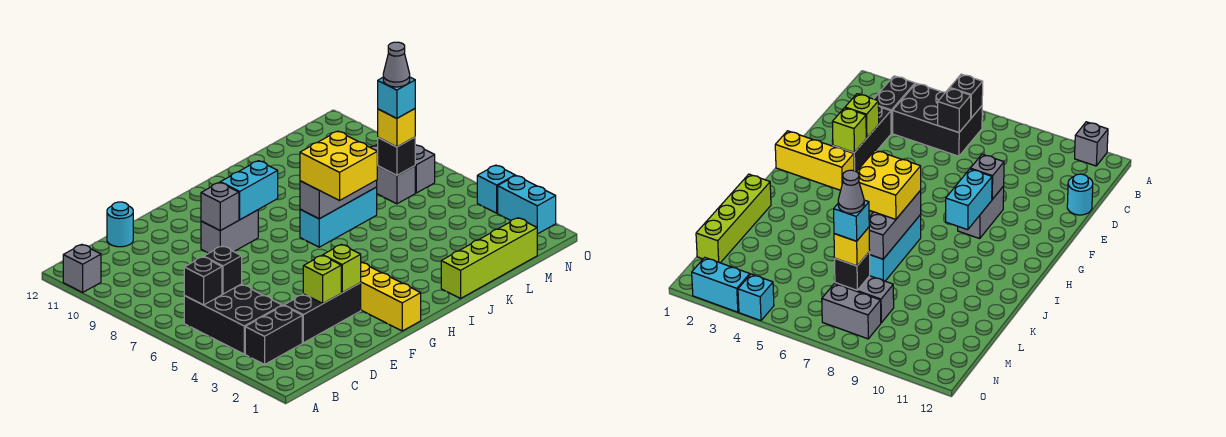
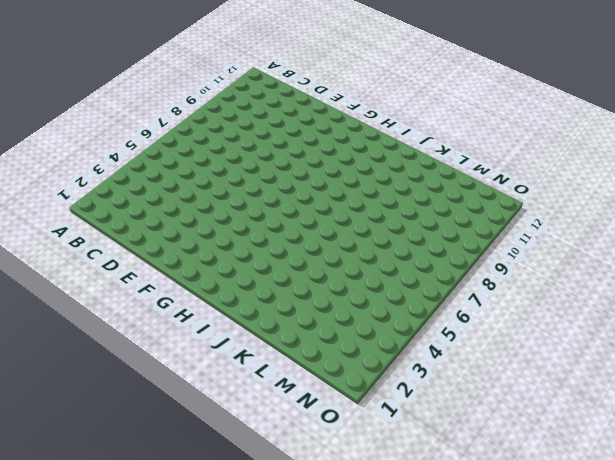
none -> grey brick A11 level 1
none -> black brick B3:C3 level 1
none -> black brick B4:C6 level 1

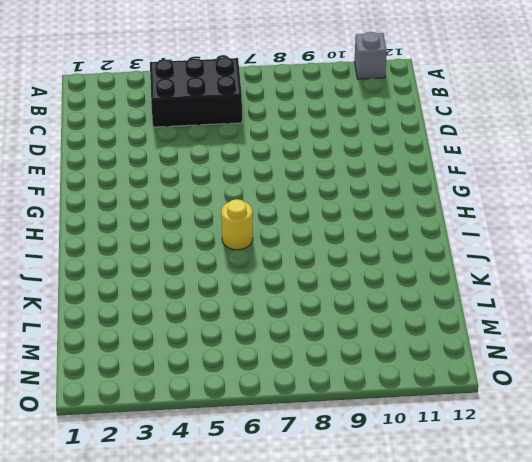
yellow round brick I6 level 1 -> none
none -> black brick B3:C3 level 1
none -> black brick D3:F3 level 1
none -> cyan round brick D12 level 1

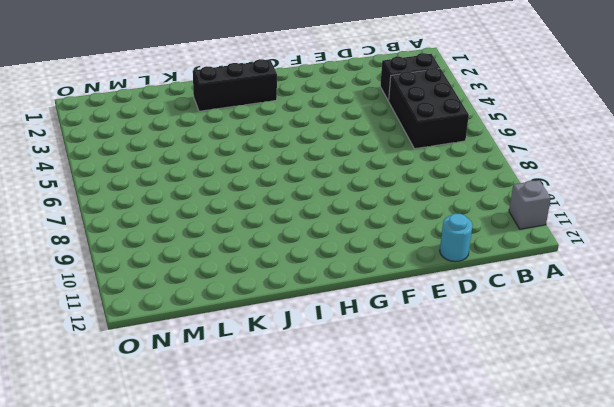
black brick H2:J2 level 1 -> black brick D3:F3 level 1
none -> grey brick F9:G9 level 1
none -> yellow brick G1:G3 level 1
none -> cyan brick I7:K7 level 1

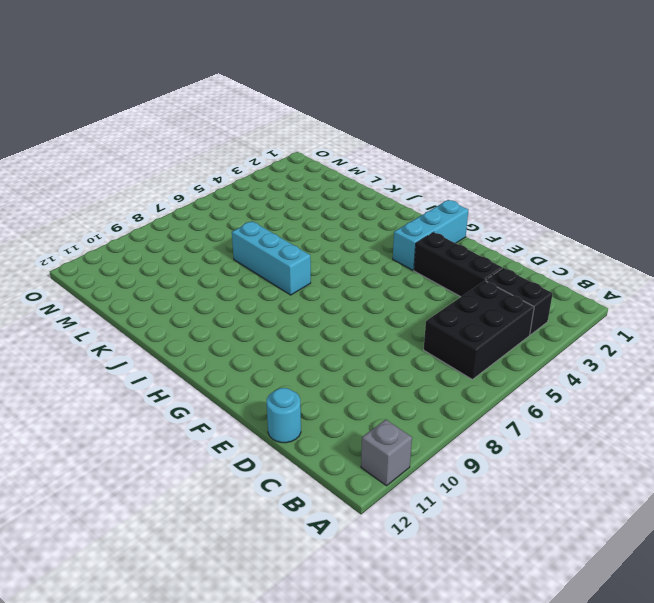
cyan brick G1:G3 level 1 -> yellow brick G1:G3 level 1
none -> grey brick F9:G9 level 1
none -> lime brick J1:M1 level 1
none -> grey brick M7:M8 level 1

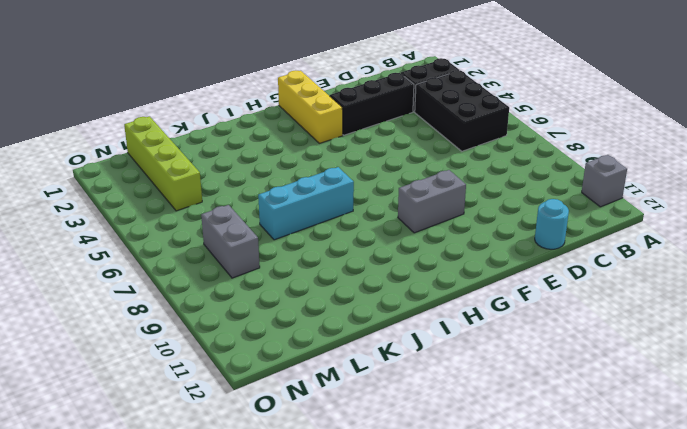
lime brick M1:M4 level 1 -> lime brick J1:M1 level 1
none -> grey brick N7:N8 level 1
none -> cyan brick O2:O3 level 1
none -> cyan brick O4 level 1

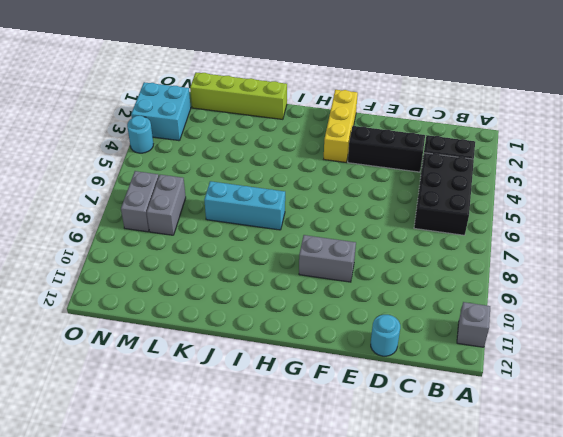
cyan brick N2:O3 level 1 -> cyan brick O2:O3 level 1
cyan round brick O4 level 1 -> cyan brick O4 level 1
none -> black brick B6 level 2
none -> black brick C6 level 2
none -> lime brick E3 level 2

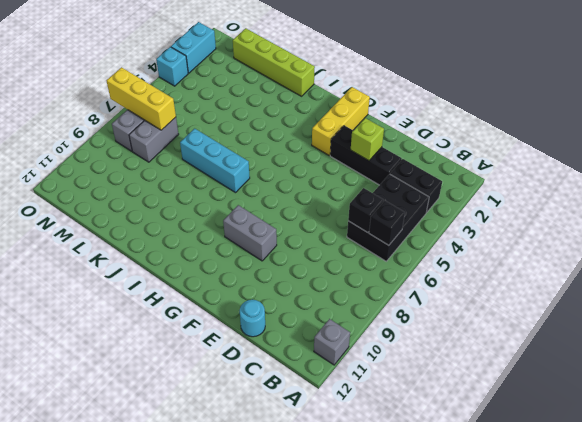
yellow brick M7:O7 level 2 -> black brick M7 level 2
none -> lime brick F3 level 2
none -> grey brick F9 level 2
none -> cyan brick G9:H9 level 2

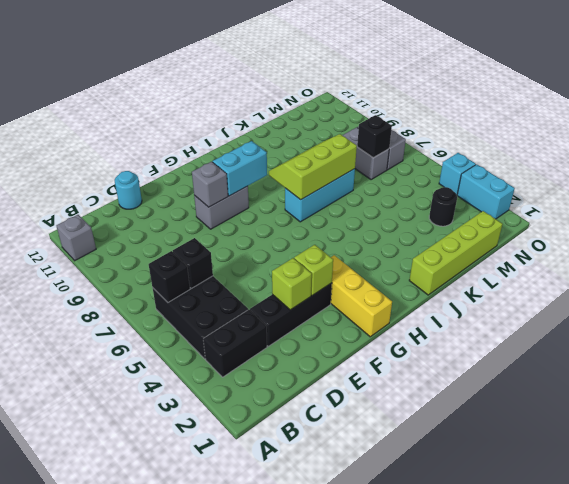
lime slope I7:K8 level 2 top 7 -> grey brick I7:K7 level 2
black round brick M3 level 1 -> none
none -> yellow brick I6:J7 level 3
none -> yellow brick M7 level 3
none -> cyan brick M7 level 4

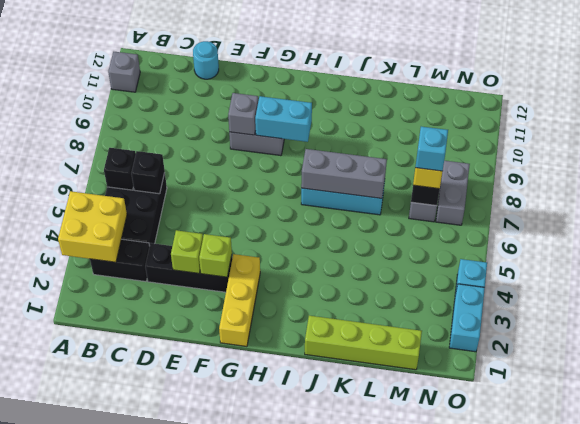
yellow brick A3:B4 level 2 -> yellow brick I6:J7 level 3
none -> grey cone M7 level 5

